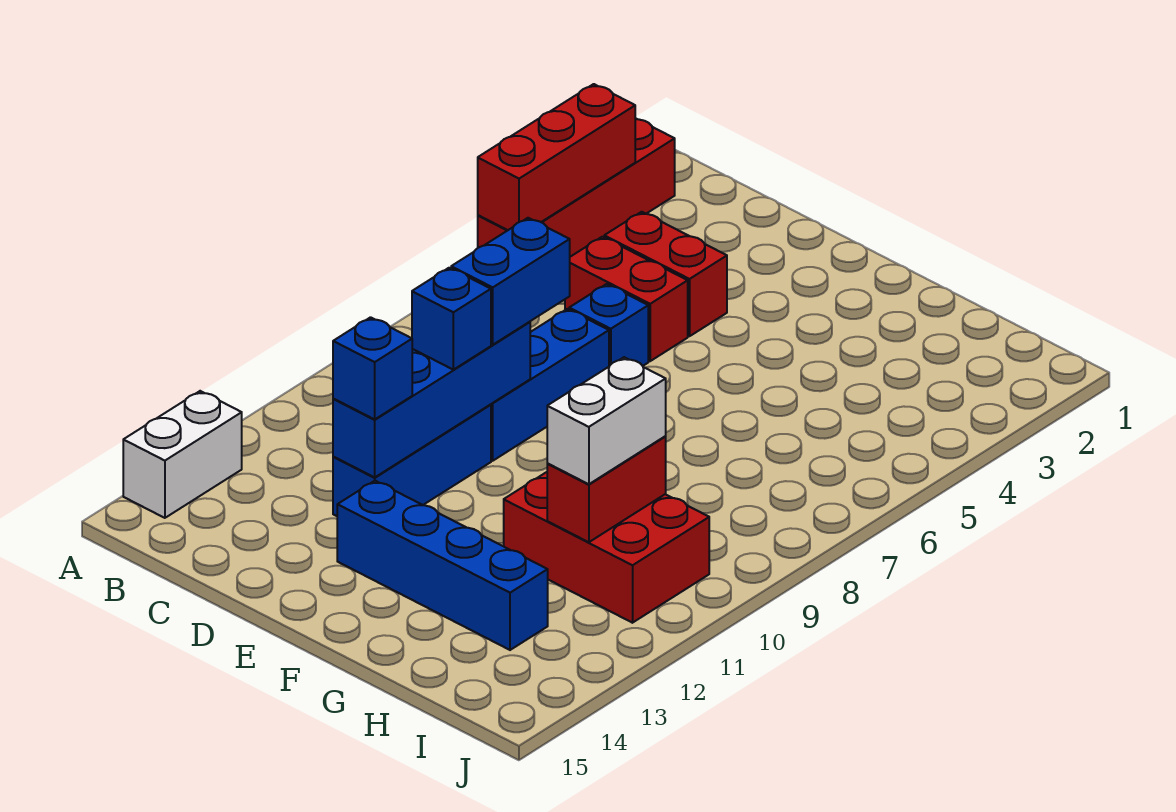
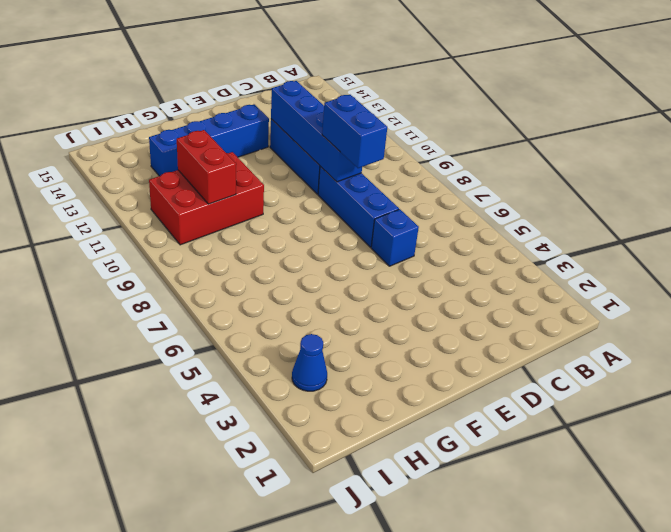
blue cone I3 level 1 -> none
none -> red brick A2:A5 level 1
none -> white brick A13:A14 level 1
none -> red brick C4:D4 level 1

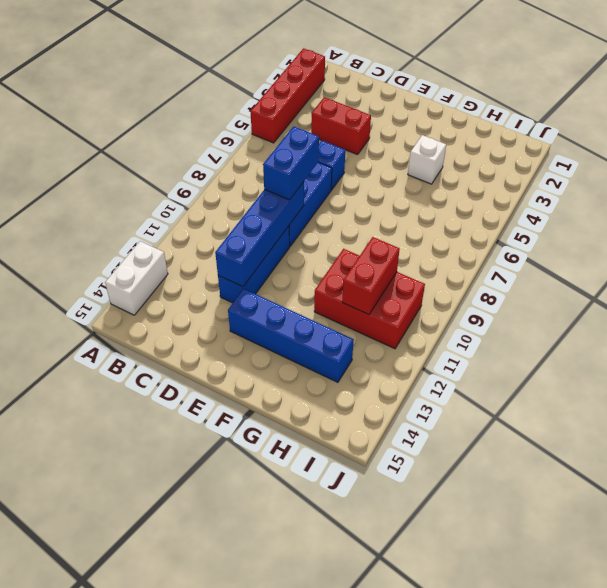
white brick G4 level 1 -> none
none -> red brick C5:D5 level 1
none -> red brick A3:A5 level 2
none -> blue brick D10 level 3

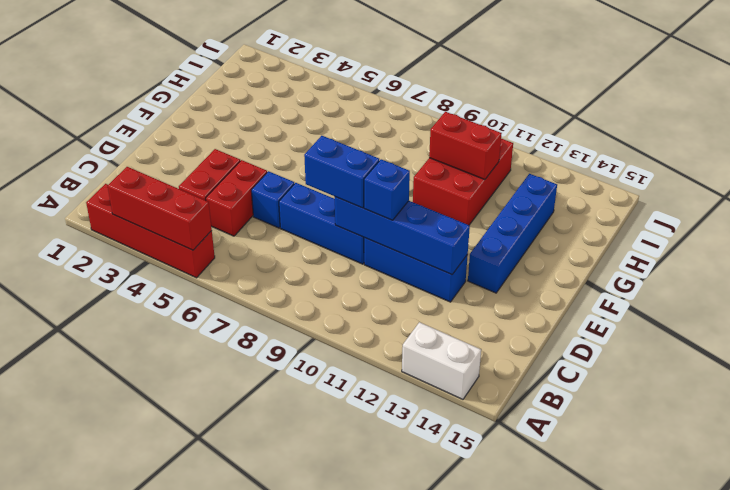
none -> blue brick D12 level 3
none -> white brick H10:H11 level 3

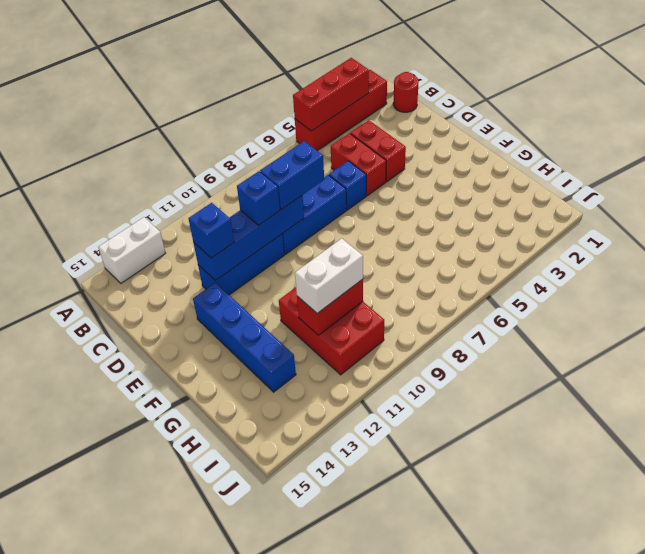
red round brick B1 level 1 -> none

